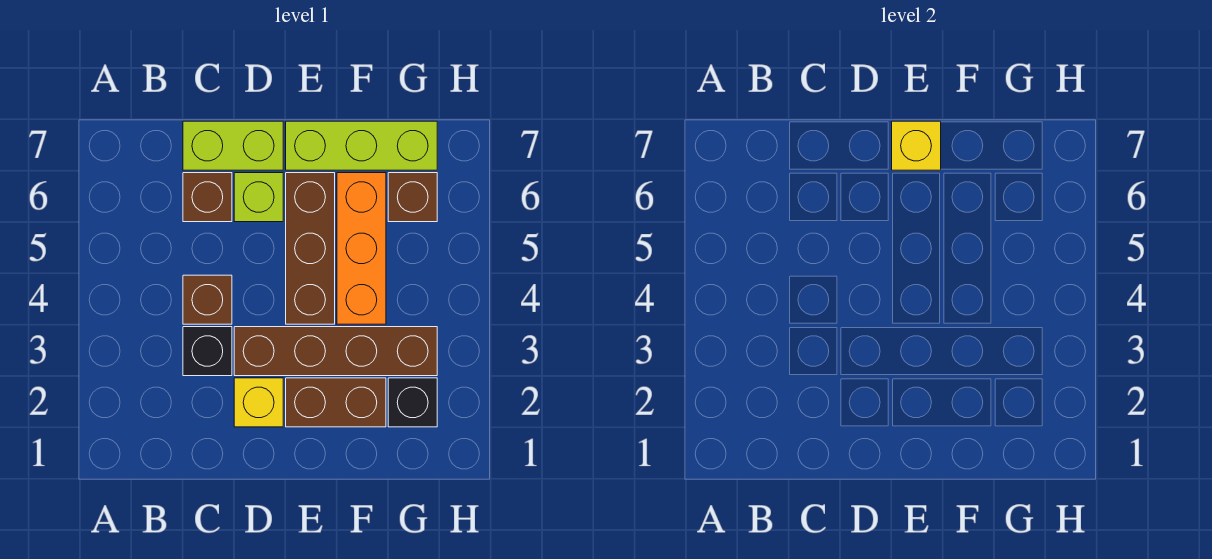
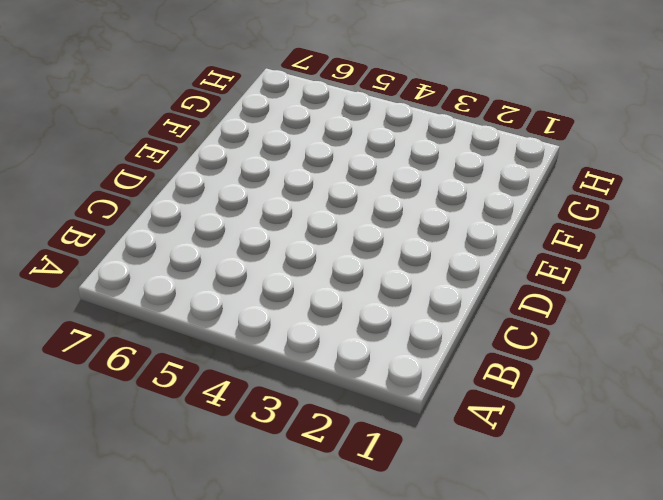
none -> black brick C3 level 1
none -> brown brick C4 level 1
none -> brown brick C6 level 1

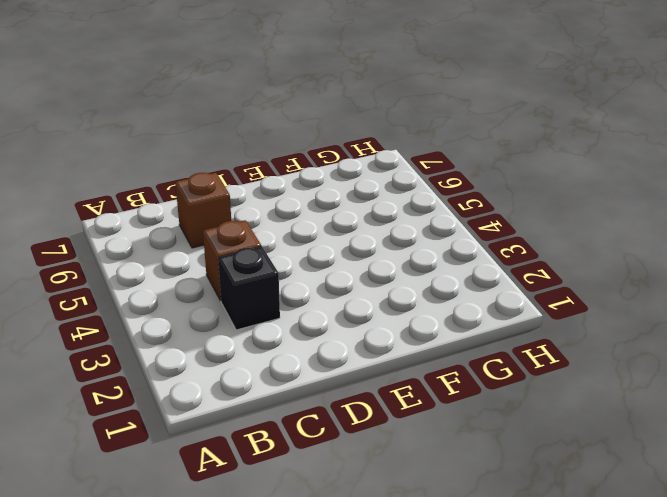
none -> lime brick C7:D7 level 1
none -> yellow brick D2 level 1
none -> brown brick D3:G3 level 1

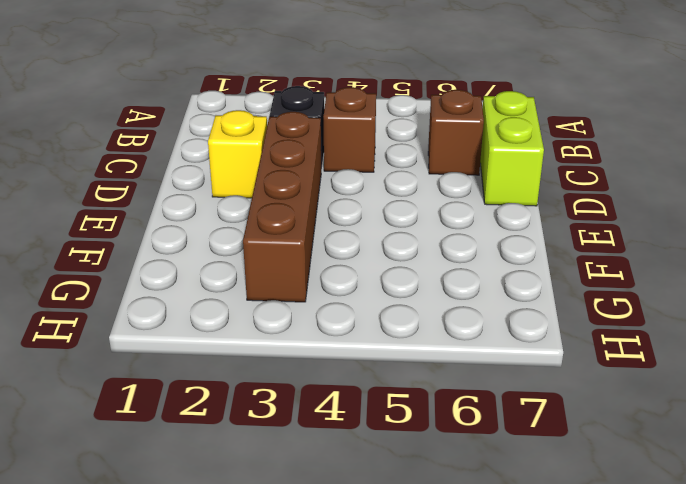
none -> lime brick D6 level 1
none -> brown brick E2:F2 level 1
none -> brown brick E4:E6 level 1

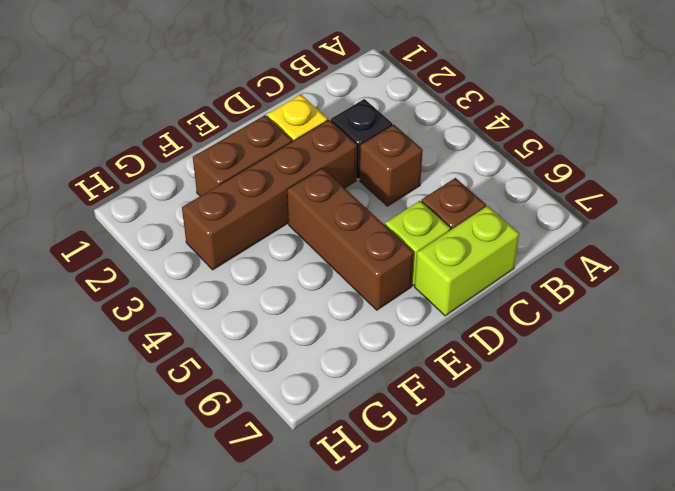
none -> lime brick E7:G7 level 1
none -> orange brick F4:F6 level 1
none -> black brick G2 level 1

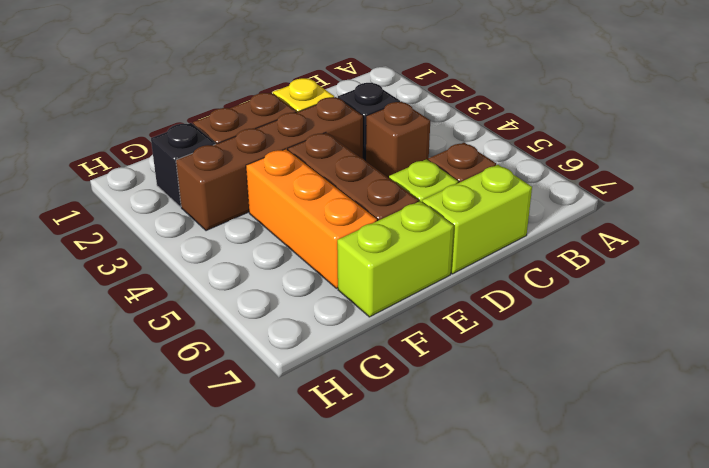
lime brick E7:F7 level 1 -> lime brick E7:G7 level 1
none -> brown brick G6 level 1
none -> yellow brick E7 level 2

